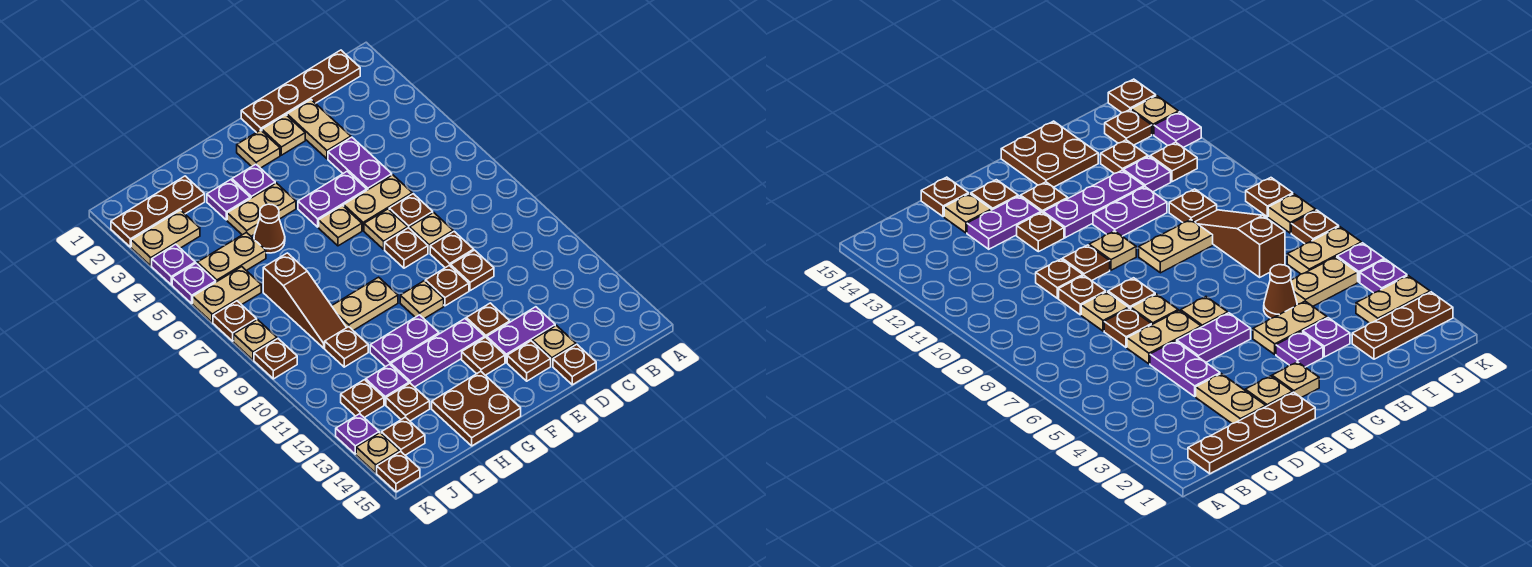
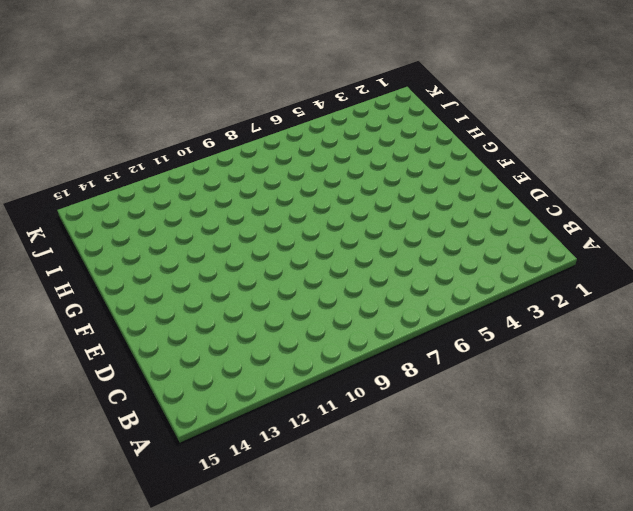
none -> brown plate B1:E1 level 1
none -> tan plate D2:D3 level 1
none -> purple plate D4:D5 level 1
none -> tan plate D6:E6 level 1

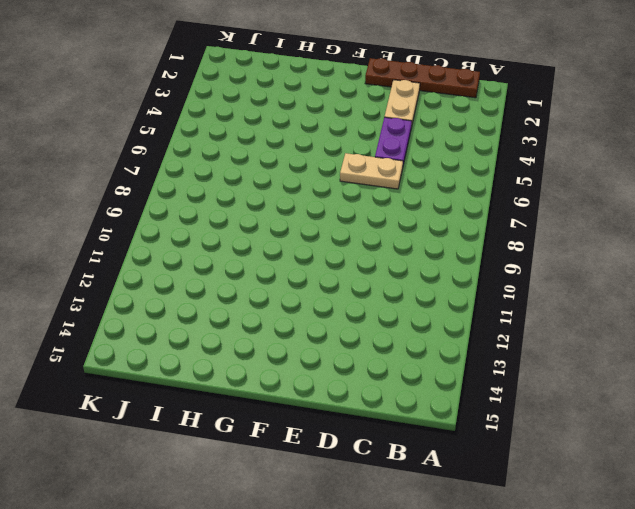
none -> brown plate D7 level 1
none -> tan plate D8 level 1
none -> brown plate D9 level 1
none -> brown plate D10 level 1

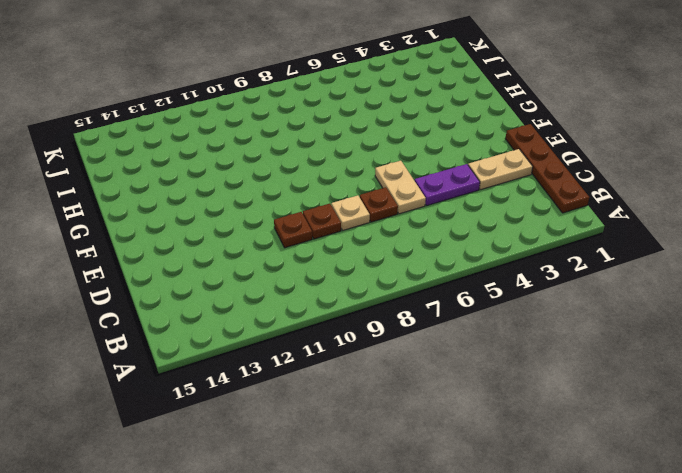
none -> purple plate D13:E13 level 1
none -> tan plate D14 level 1
none -> brown plate D15 level 1
none -> tan plate E2 level 1

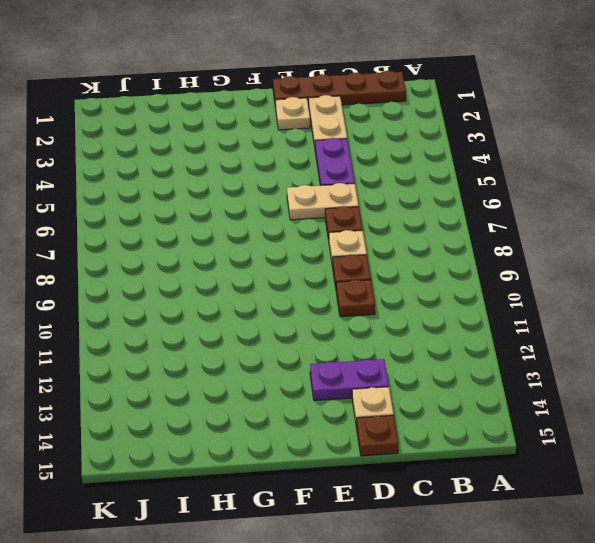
none -> purple plate E5:F5 level 1
none -> tan plate E7 level 1
none -> brown plate E8 level 1
none -> brown plate E10 level 1

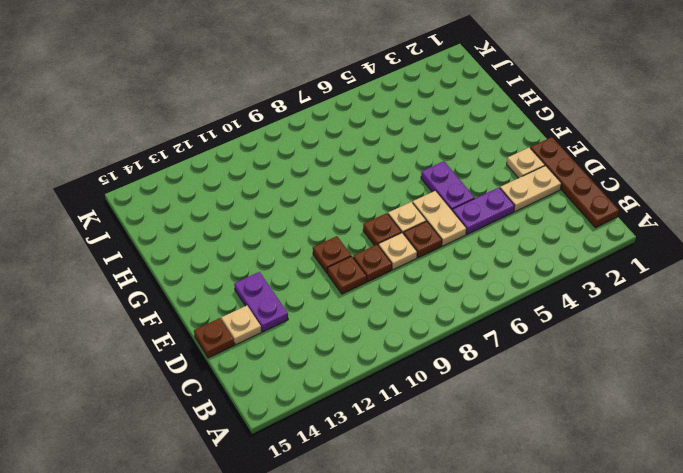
none -> brown plate E12 level 1
none -> brown plate E14 level 1
none -> tan plate F2 level 1
none -> tan plate F6 level 1

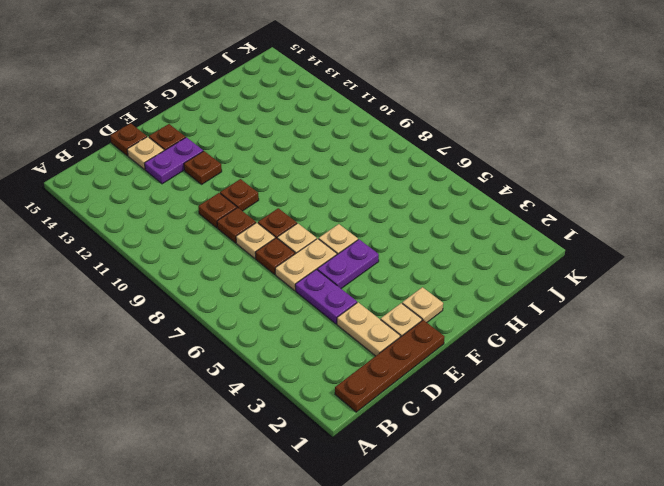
none -> tan plate F10 level 1
none -> purple plate F12:H12 level 1
none -> brown plate F13 level 1
none -> purple plate G3 level 1

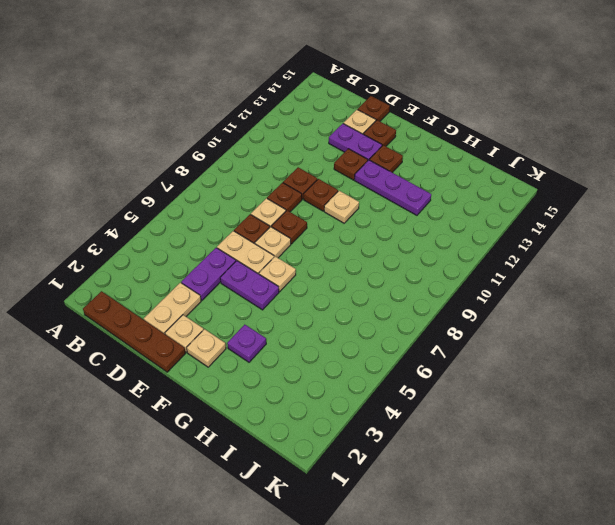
none -> tan plate G4:H4 level 1
none -> tan plate G9:H9 level 1
none -> purple plate G11:H11 level 1
none -> brown plate G14:H15 level 1

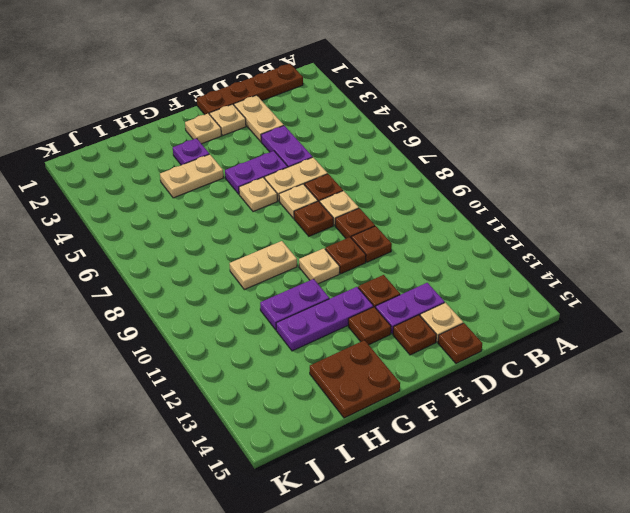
none -> purple plate H3 level 1
none -> brown cone H5 level 1
none -> brown plate I2:K2 level 1
none -> tan plate I5:J5 level 1

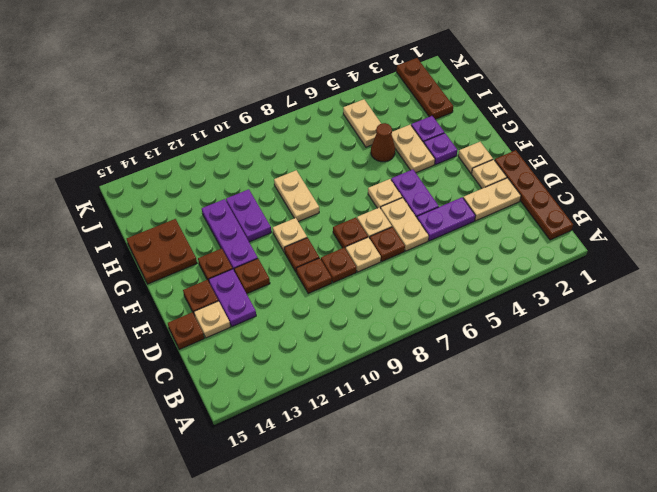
none -> brown slope I7:I9 level 1 top 7
none -> brown plate I10 level 1
none -> purple plate I12 level 1
none -> brown plate I13 level 1

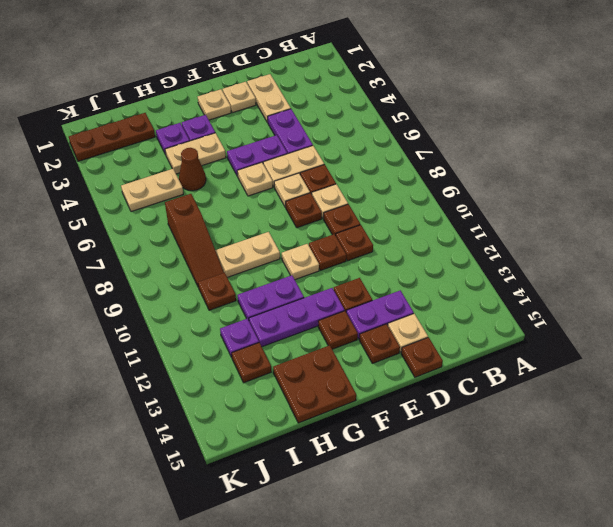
none -> brown plate B1:E1 level 1
none -> tan plate J3:K3 level 1
none -> tan plate J6:K6 level 1
none -> brown plate J12 level 1

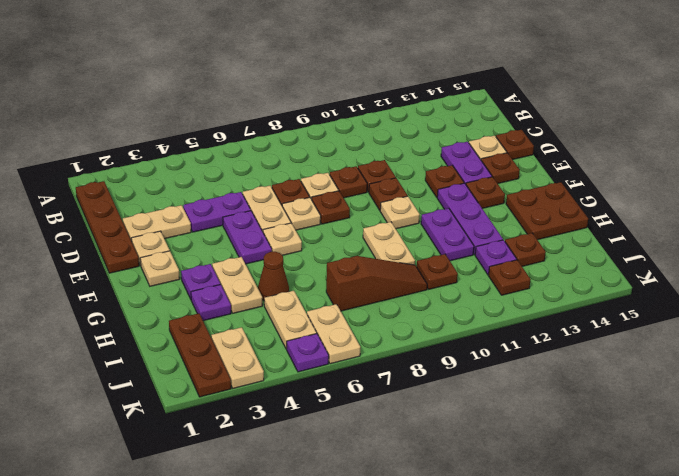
none -> brown plate J14 level 1
none -> purple plate K4 level 1
none -> brown plate K7 level 1
none -> tan plate K8 level 1

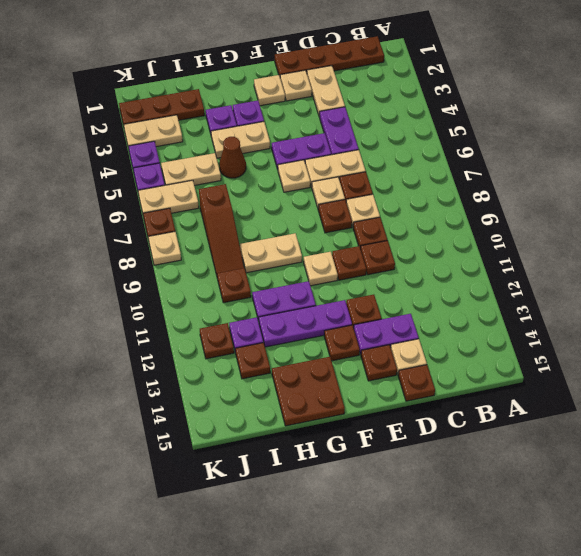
none -> brown plate J14 level 1
none -> brown plate K9 level 1
none -> purple plate K13 level 1
none -> tan plate K14 level 1

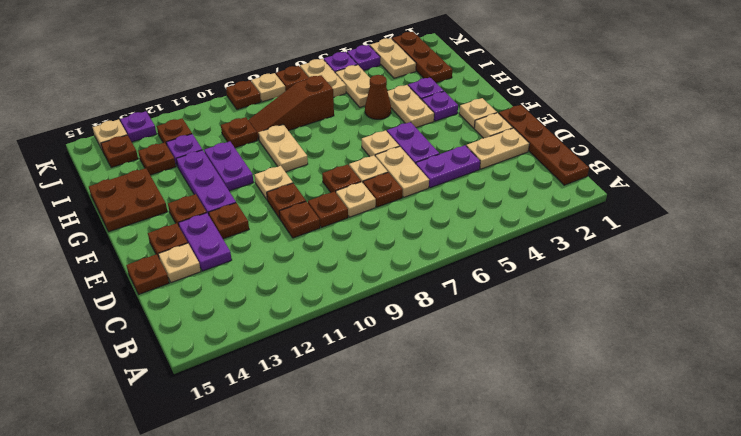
none -> brown plate K15 level 1

